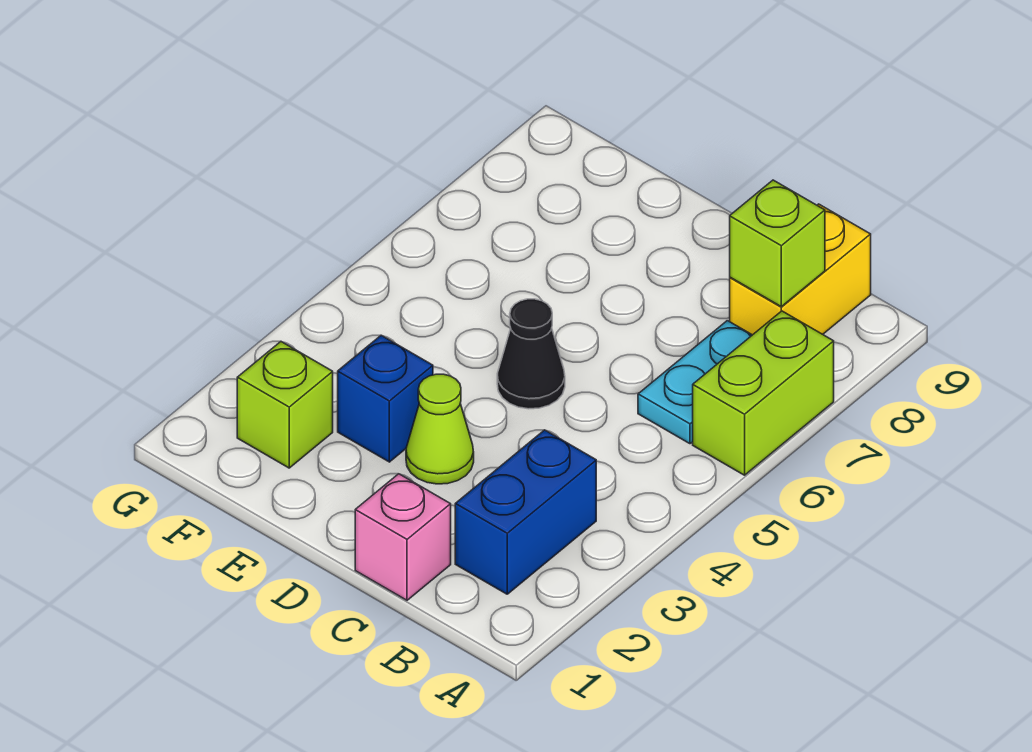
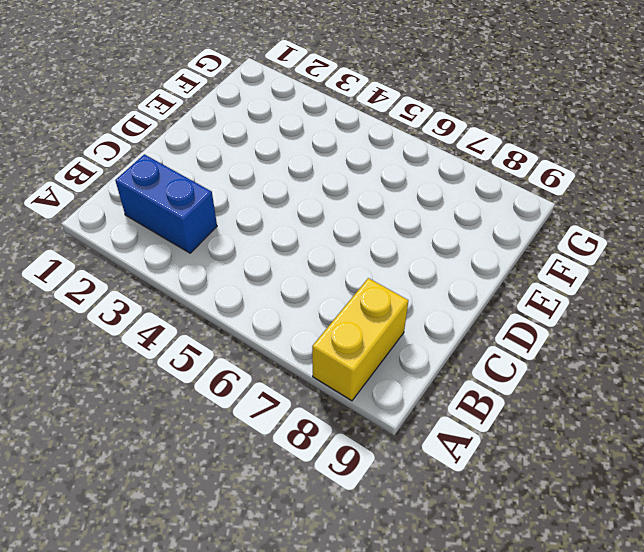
yellow brick A8:B8 level 1 -> yellow brick B8:B9 level 1
none -> lime brick A6:A7 level 1
none -> cyan plate B6:B7 level 1

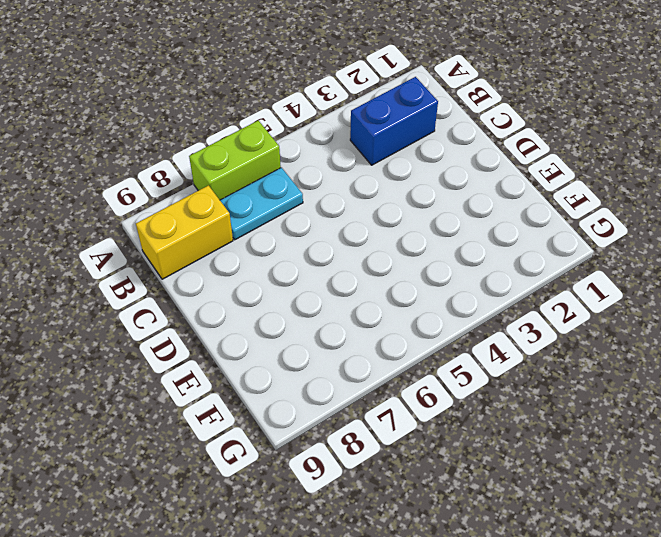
none -> pink brick C1 level 1
none -> lime cone D3 level 1

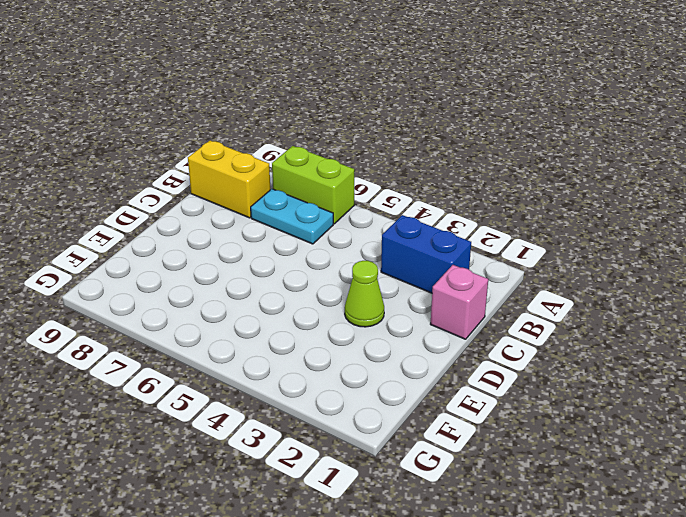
none -> black cone D5 level 1
none -> blue brick E3 level 1

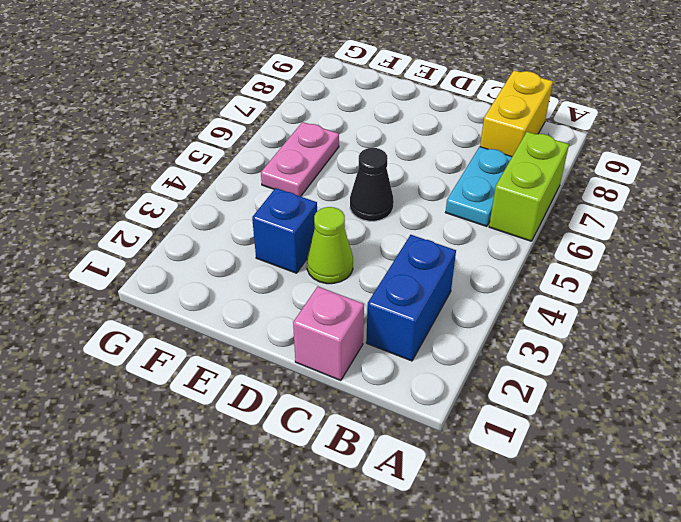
pink plate F5:F6 level 1 -> none
none -> lime brick F2 level 1
none -> lime brick B8 level 2

